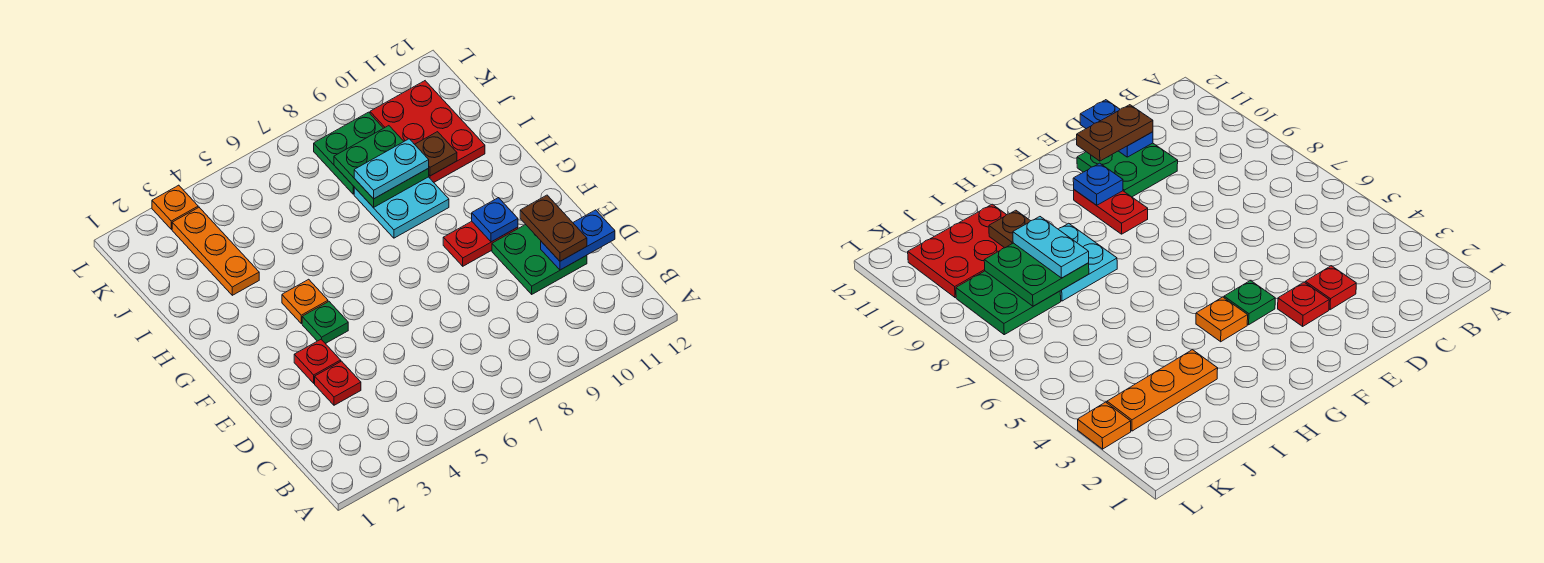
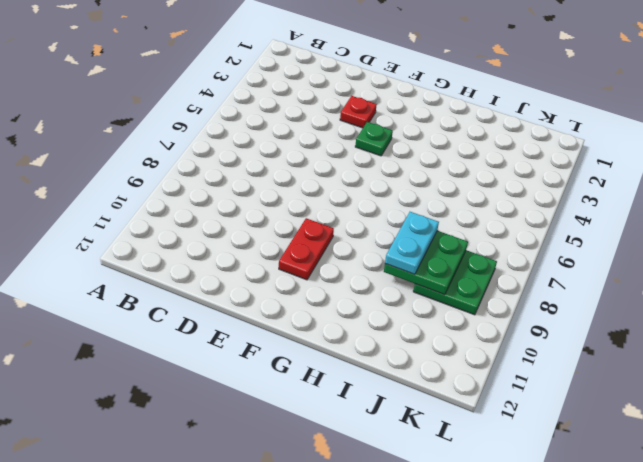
none -> red plate D3 level 1
none -> green plate D10:E11 level 1
none -> orange plate G4 level 1

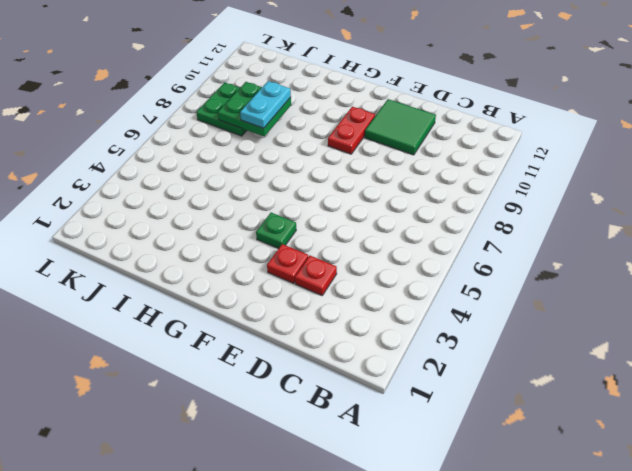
green tile D10:E11 level 1 -> green plate D10:E11 level 1
none -> orange plate G4 level 1
none -> cyan plate H8:I9 level 1
none -> orange plate I3:K3 level 1

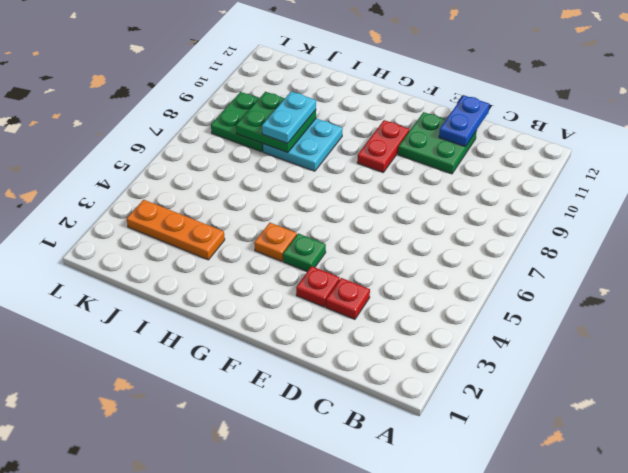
none -> red plate I10:K11 level 1
none -> orange plate L3 level 1
none -> blue plate F10 level 2

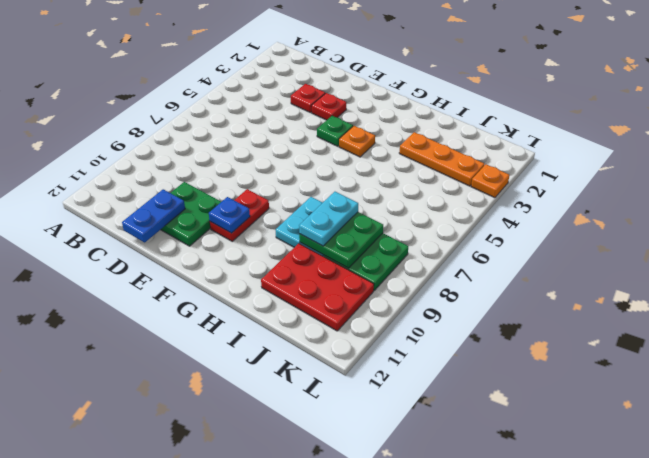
none -> brown plate I10 level 2
none -> brown plate D11:E11 level 3

